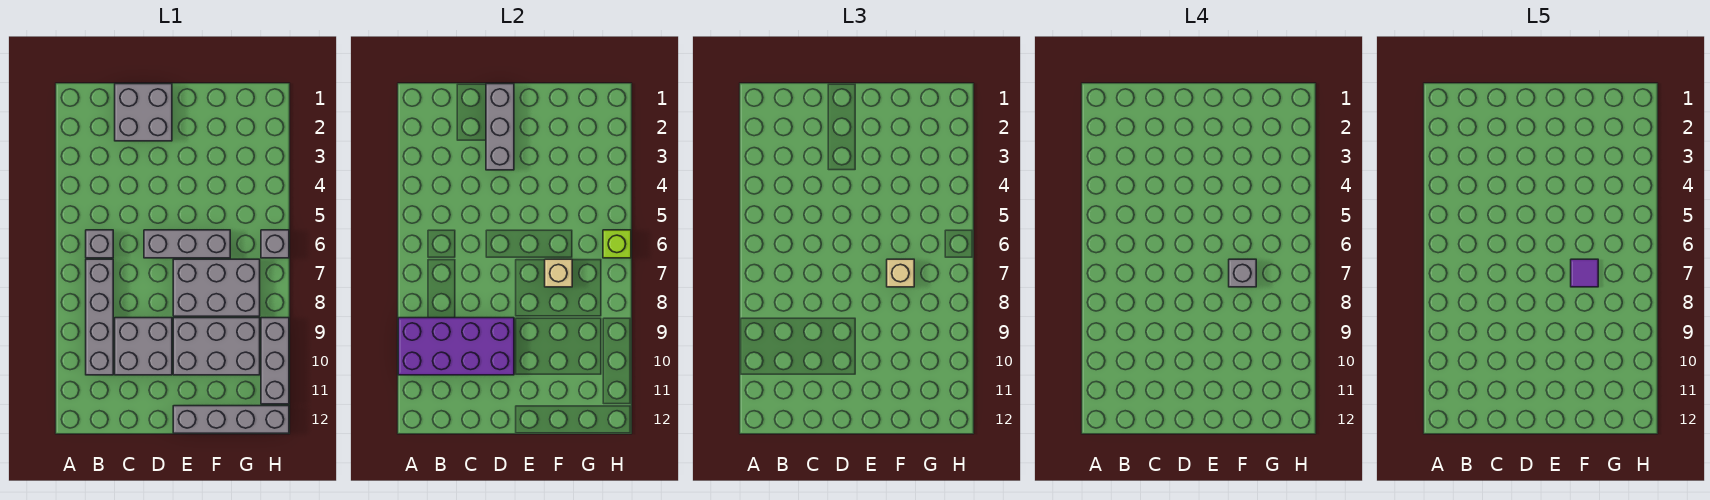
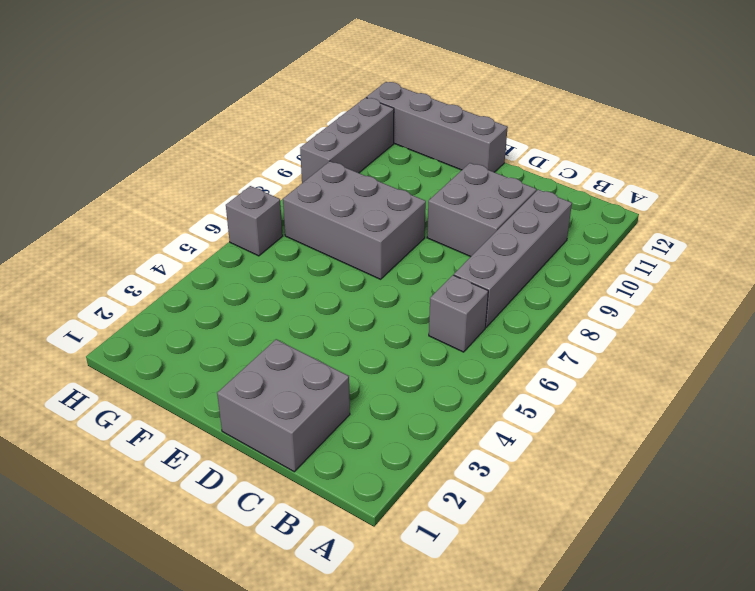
none -> grey brick D6:F6 level 1
none -> grey brick E9:G10 level 1
none -> purple brick A9:D10 level 2

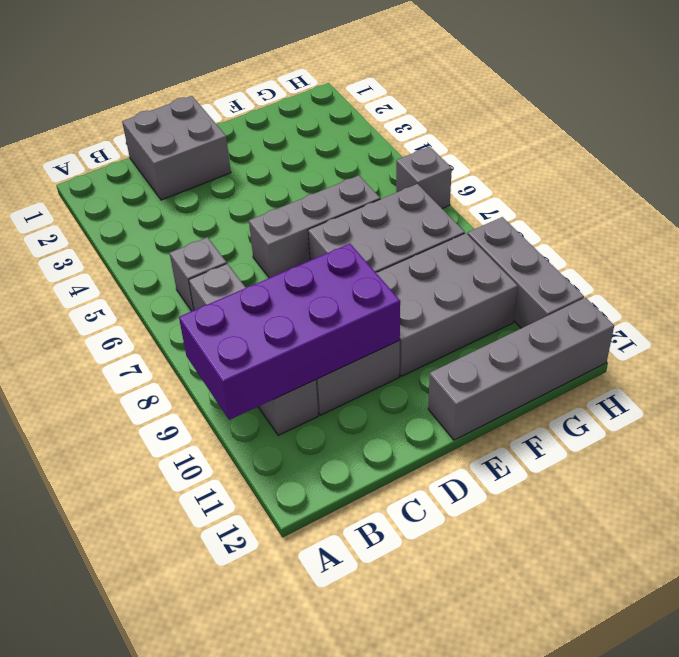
none -> grey brick D1:D3 level 2
none -> tan brick F7 level 2
none -> lime brick H6 level 2

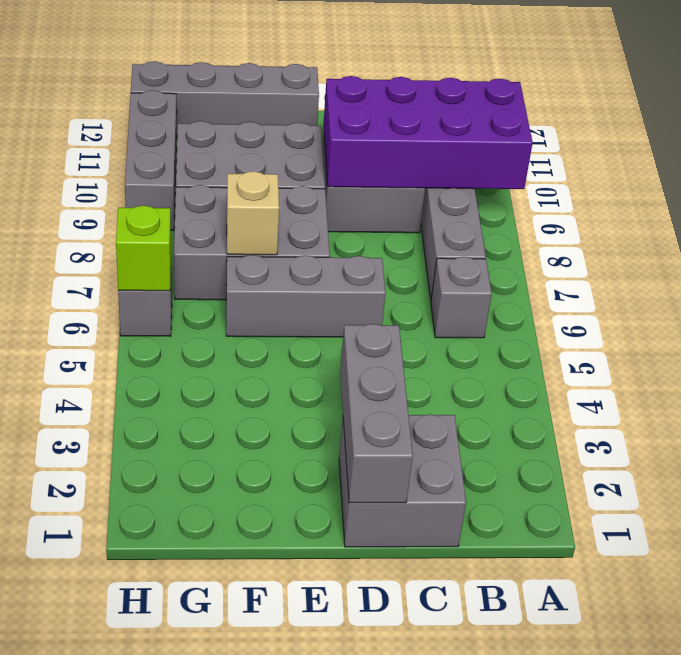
none -> tan brick F7 level 3
none -> grey brick F7 level 4
none -> purple tile F7 level 5

